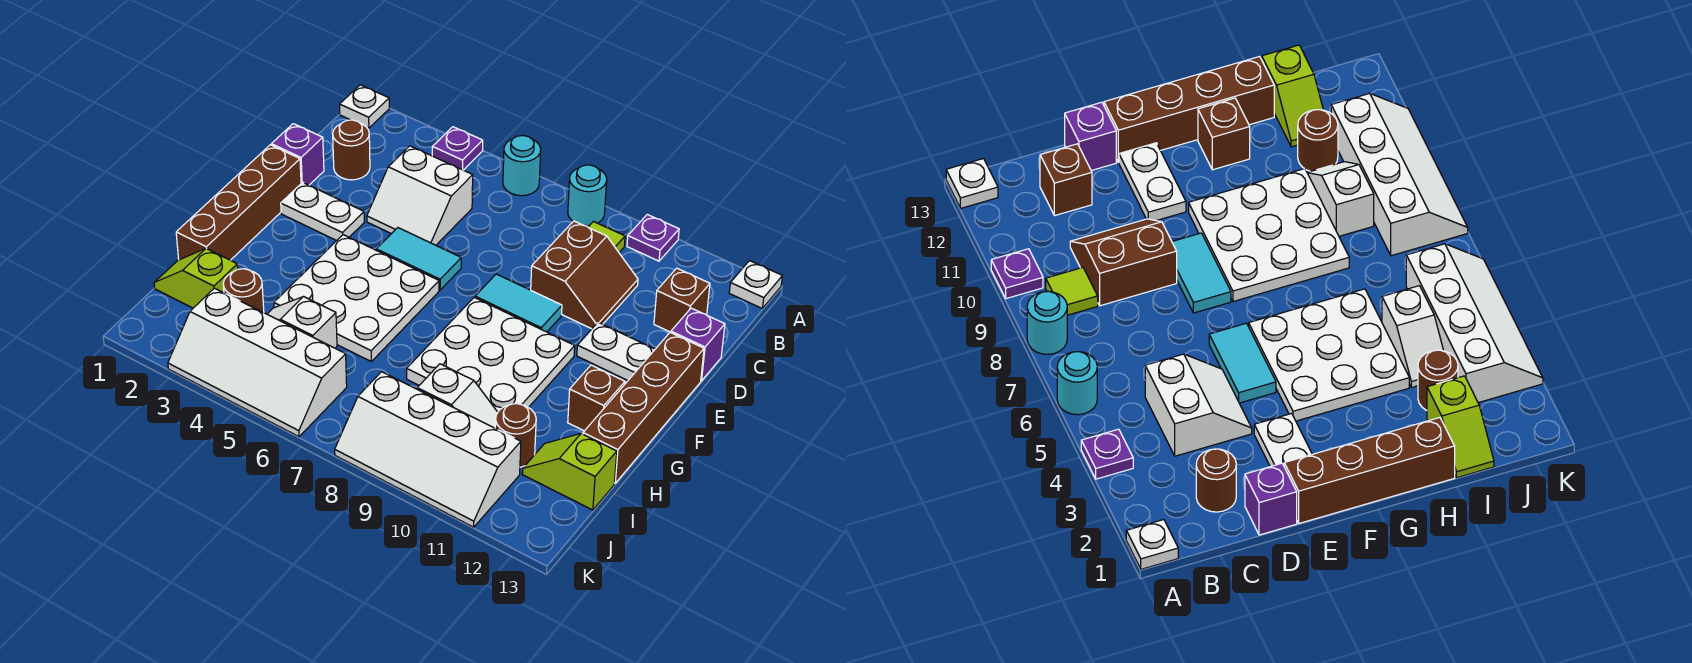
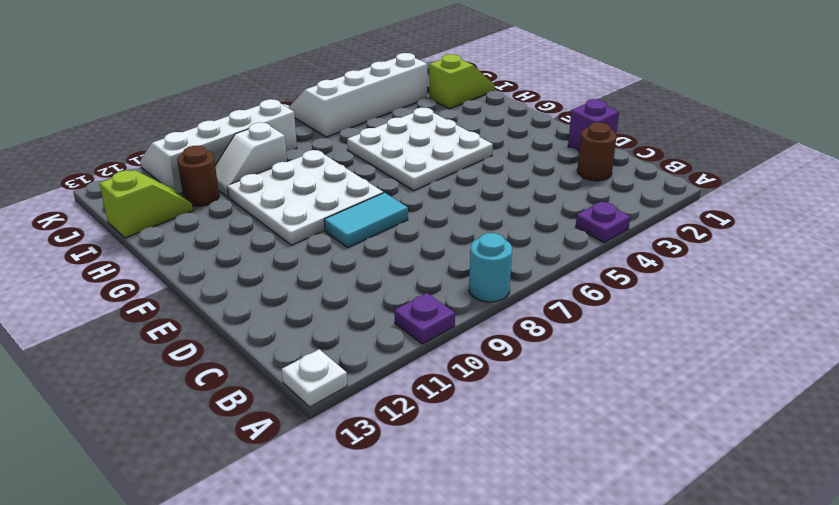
none -> white plate A1 level 1
none -> cyan round brick A6 level 1
none -> lime tile B9 level 1
none -> white slope C4:D5 level 1 top C

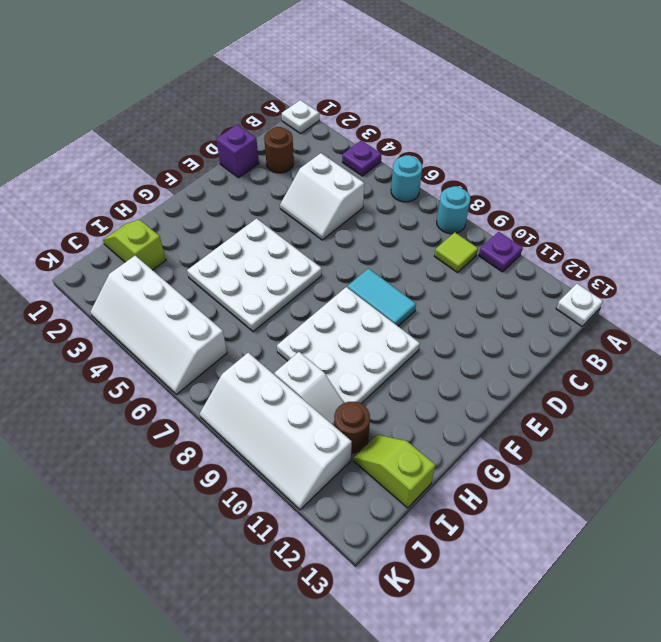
none -> brown slope C9:D10 level 1 top 9
none -> brown brick C12 level 1
none -> purple brick D13 level 1
none -> brown brick E1:H1 level 1

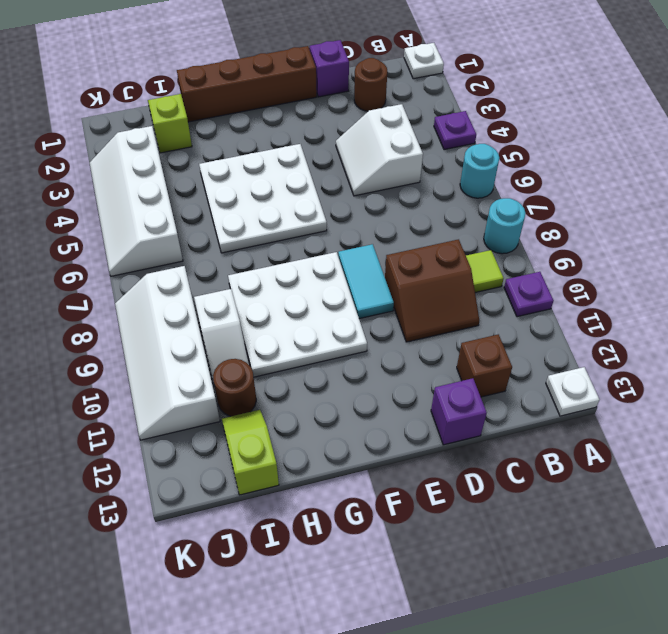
none -> white plate E2:E3 level 1
none -> cyan tile E5:E6 level 1
none -> white plate E11:E12 level 1
none -> brown brick E13:H13 level 1

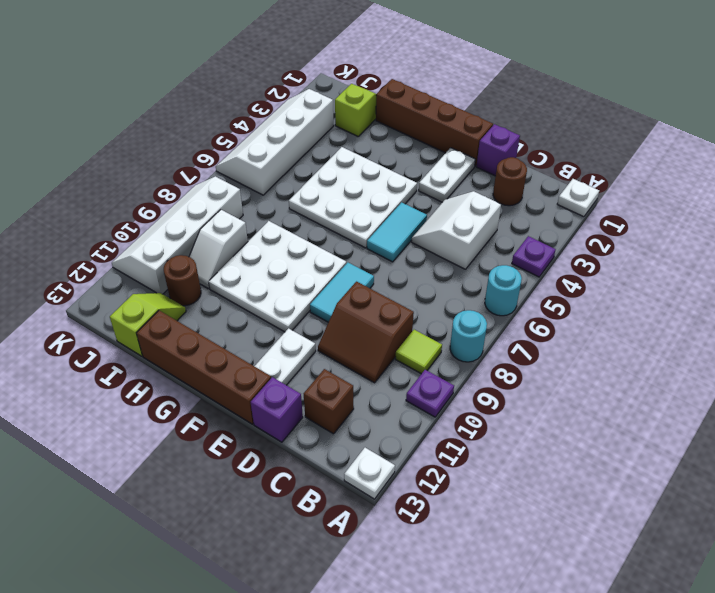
none -> brown brick G12 level 1
none -> brown round brick I3 level 1
none -> white slope I4:I5 level 1 top 5

